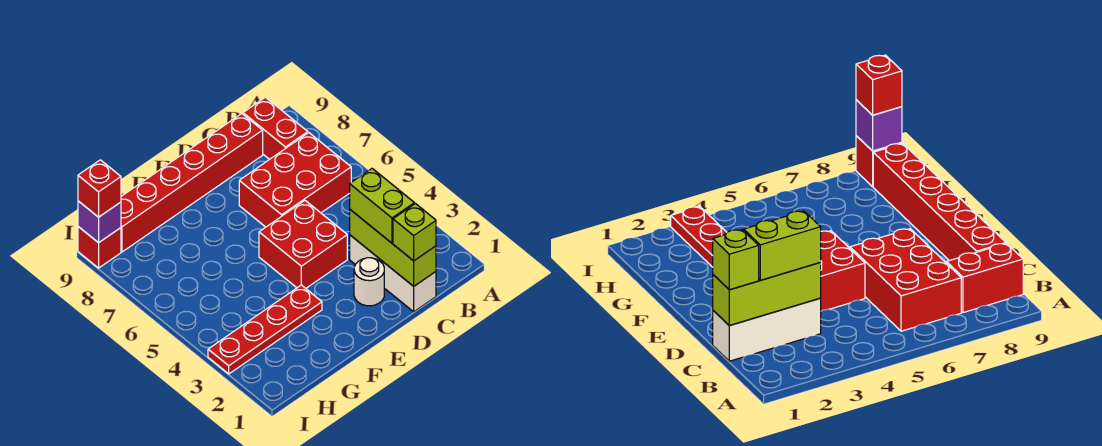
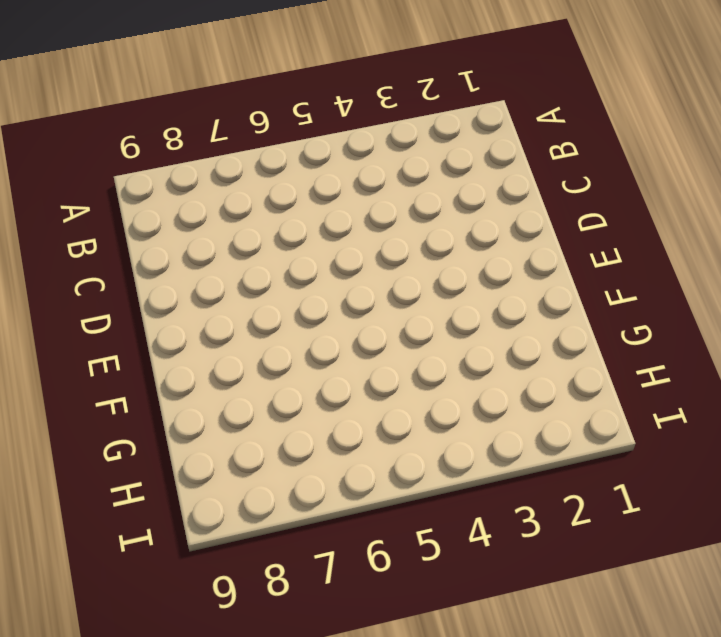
none -> red brick B6:D7 level 1
none -> red brick B8:B9 level 1
none -> white brick C1:C3 level 1

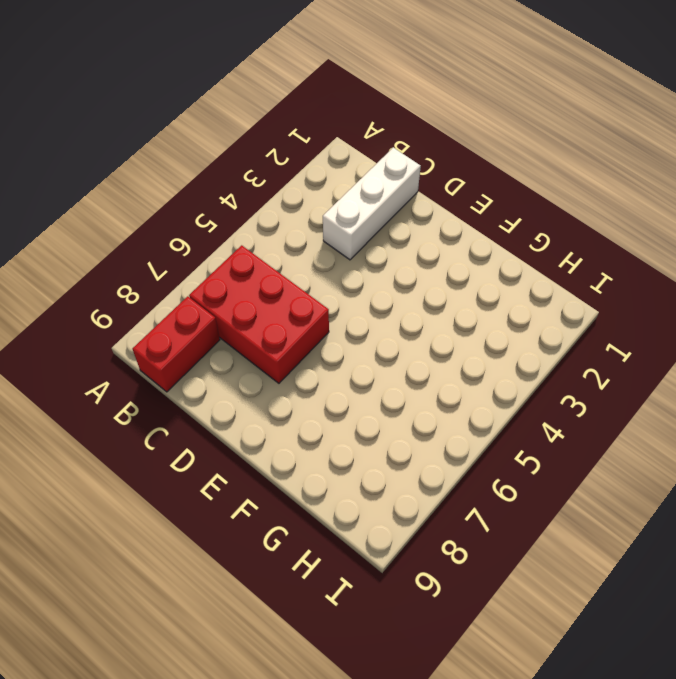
none -> red brick C9:H9 level 1
none -> white round brick D2 level 1
none -> red brick D4:E5 level 1

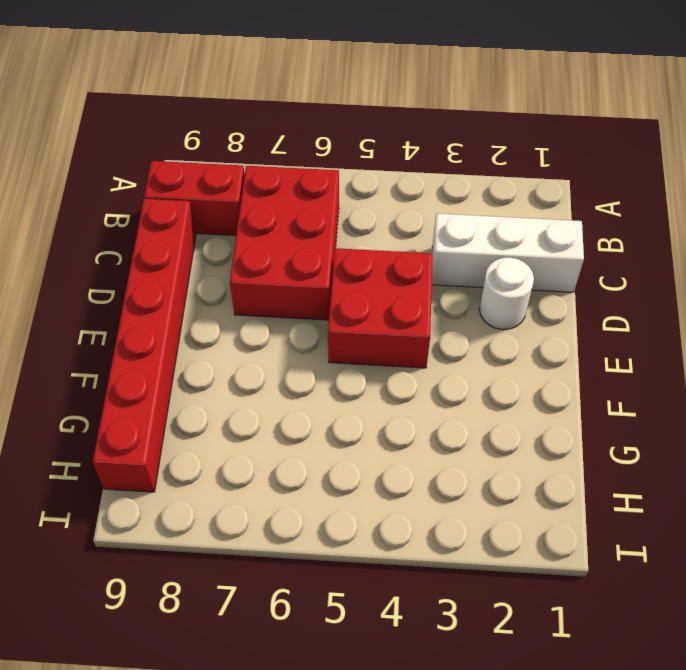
none -> red plate F3:I3 level 1
none -> red brick I9 level 1
none -> lime brick C1:C3 level 2

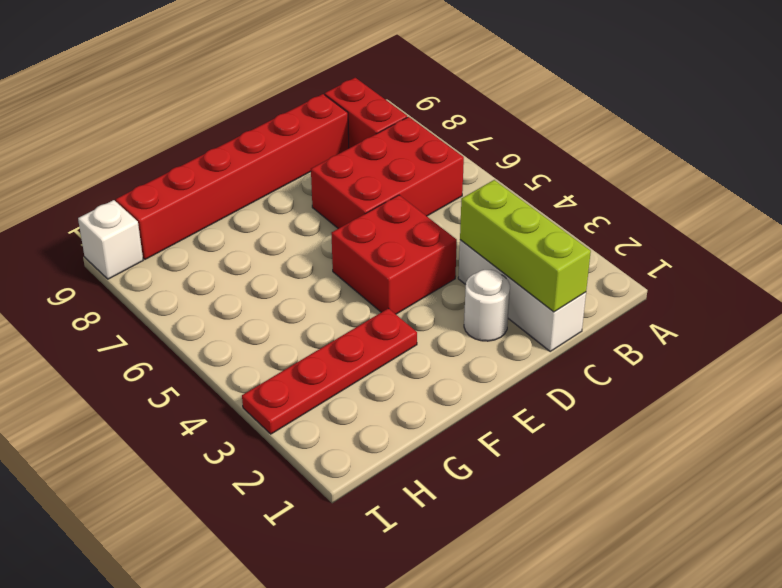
white brick I9 level 1 -> red brick I9 level 1
none -> purple brick I9 level 2
none -> lime brick C1 level 3
none -> lime brick C2:C3 level 3

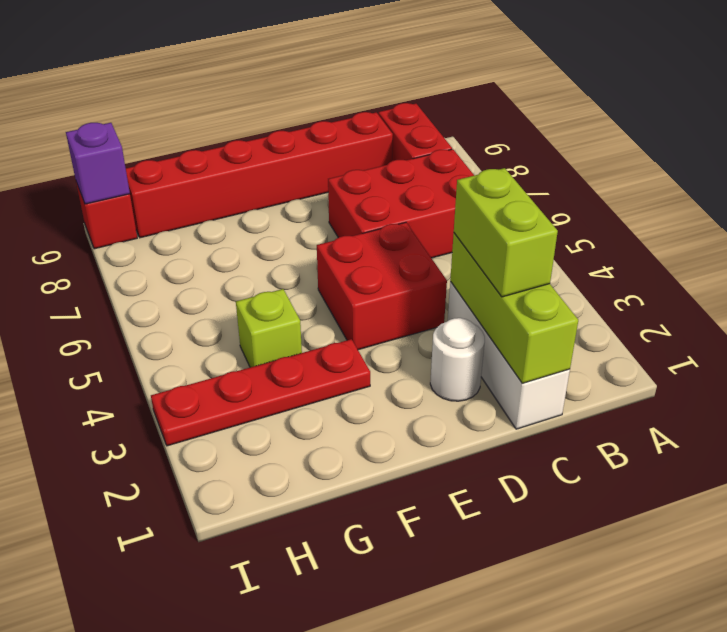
lime brick G4 level 1 -> lime brick C1 level 3
none -> red brick I9 level 3

